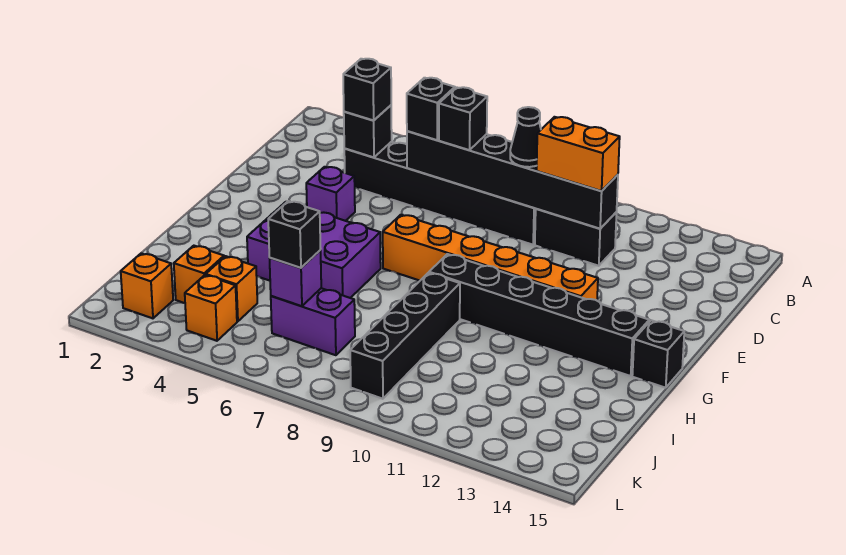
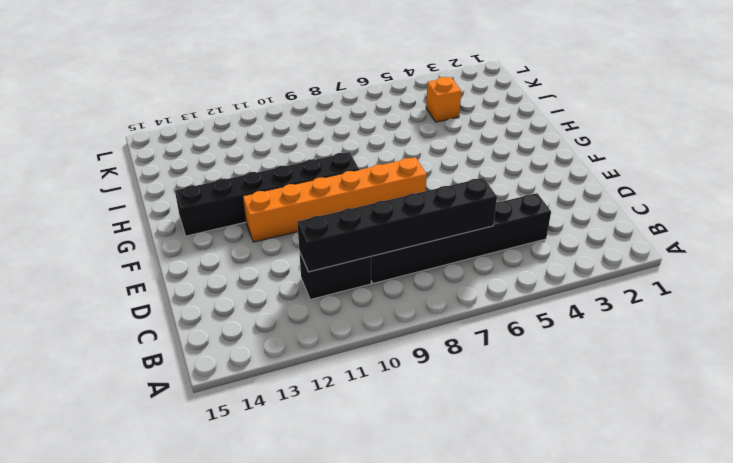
none -> purple brick E4 level 1
none -> purple brick G4:H6 level 1
none -> black brick G15 level 1

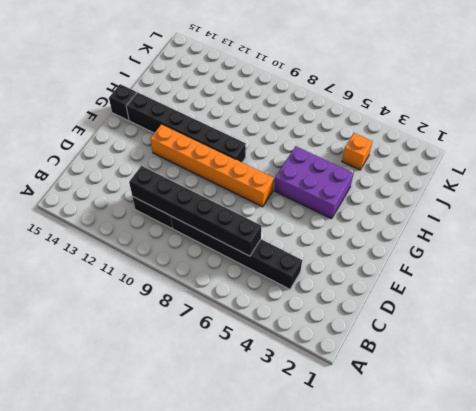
none -> purple brick E4 level 1
none -> black brick H9:K9 level 1
none -> orange brick J3 level 1

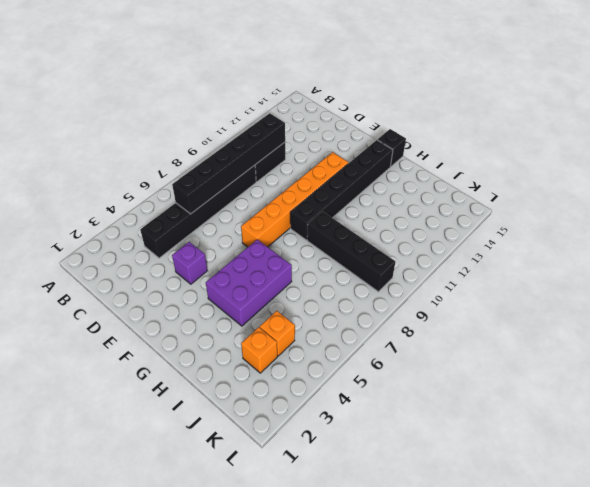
none -> purple brick J6:J7 level 1
none -> orange brick K2 level 1
none -> orange brick K4 level 1

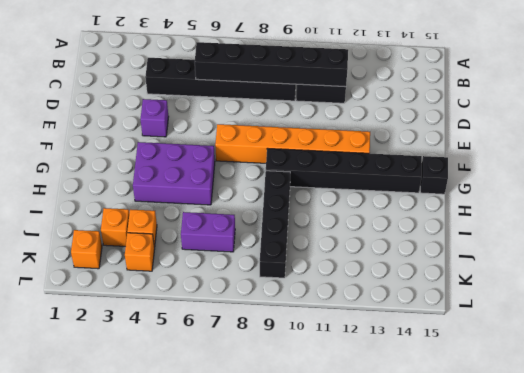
none -> black brick C4 level 2
none -> purple brick J6 level 2
none -> black brick C4 level 3

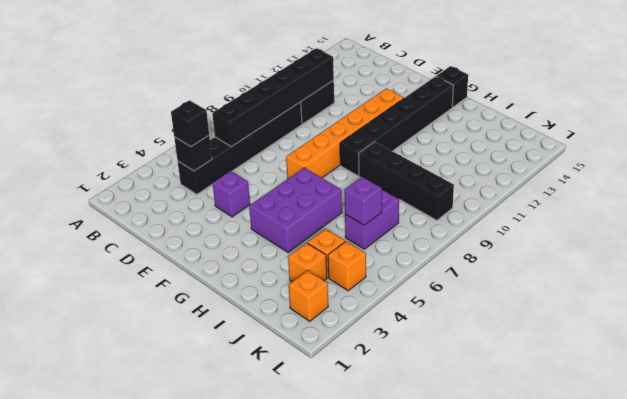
none -> black brick C6 level 3
none -> black brick C7 level 3
none -> black cone C9 level 3

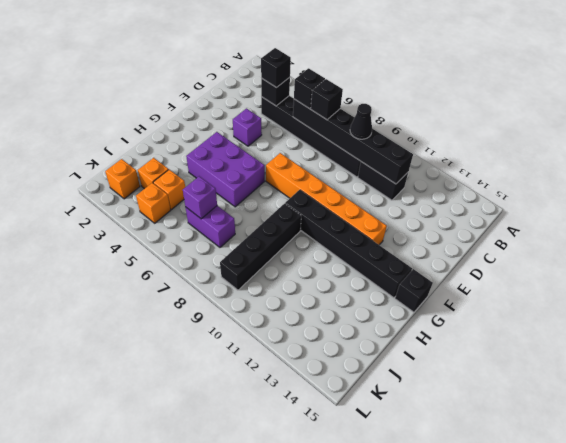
none -> orange brick C10:C11 level 3
none -> black brick J6 level 3

